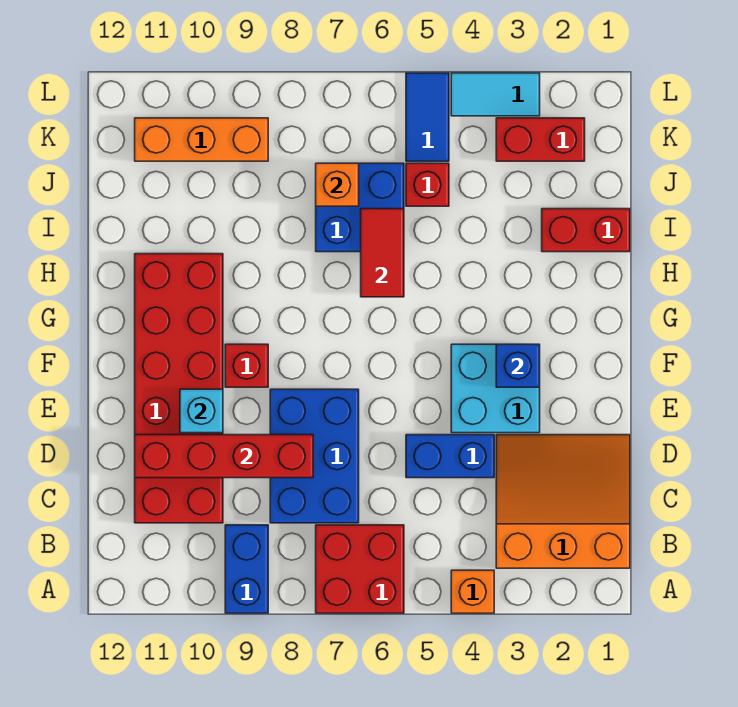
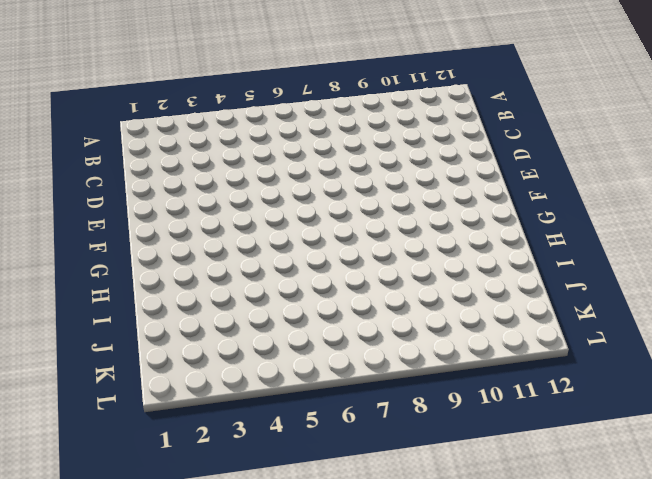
none -> orange brick A4 level 1
none -> red brick A6:B7 level 1
none -> blue brick A9:B9 level 1

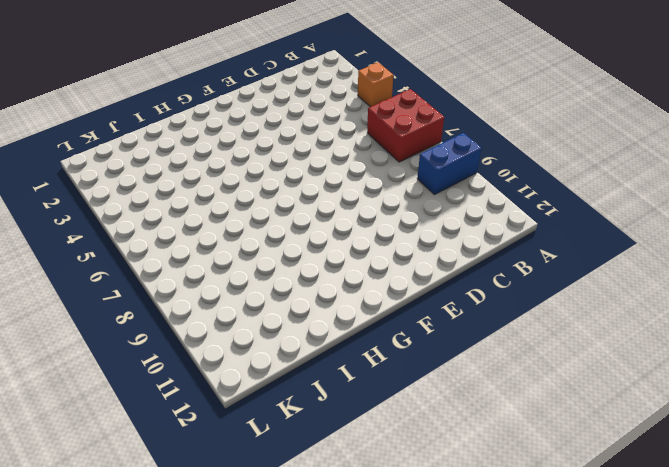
none -> orange slope B1:D3 level 1 top B
none -> blue brick C7:E8 level 1
none -> red brick C10:H11 level 1

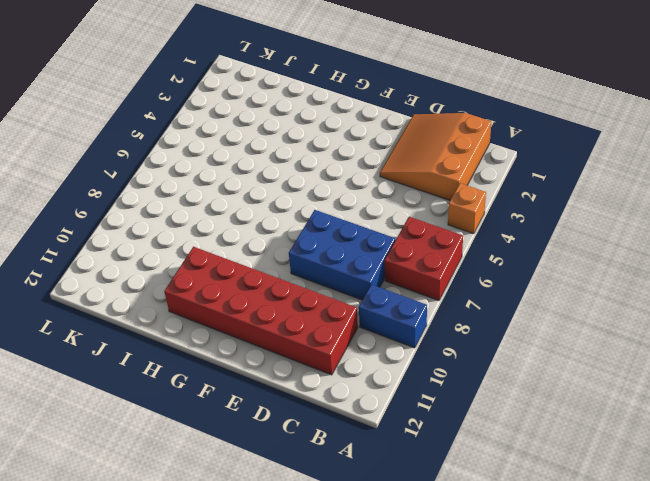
none -> blue brick D4:D5 level 1
none -> cyan brick E3:F4 level 1
none -> red brick F9 level 1

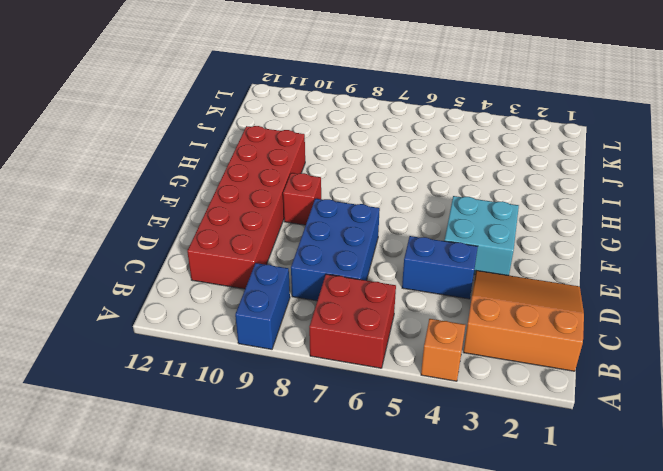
none -> red brick I1:I2 level 1
none -> blue brick I6:J7 level 1
none -> red brick J5 level 1

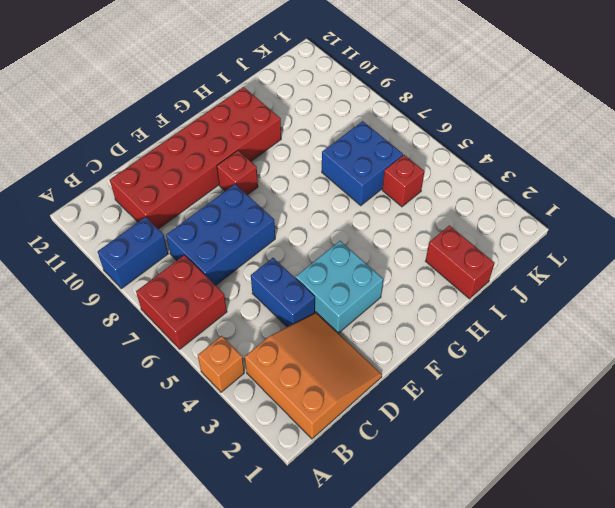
none -> red brick K2:K3 level 1
none -> blue tile K5:L5 level 1
none -> orange brick K9:K11 level 1

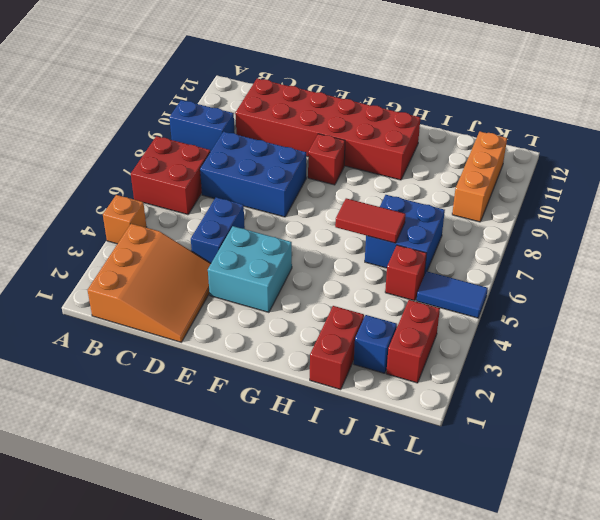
blue brick J2 level 1 -> blue brick F3 level 2
none -> cyan tile L3:L4 level 1
none -> red brick D8:D11 level 2
none -> cyan brick E10 level 2

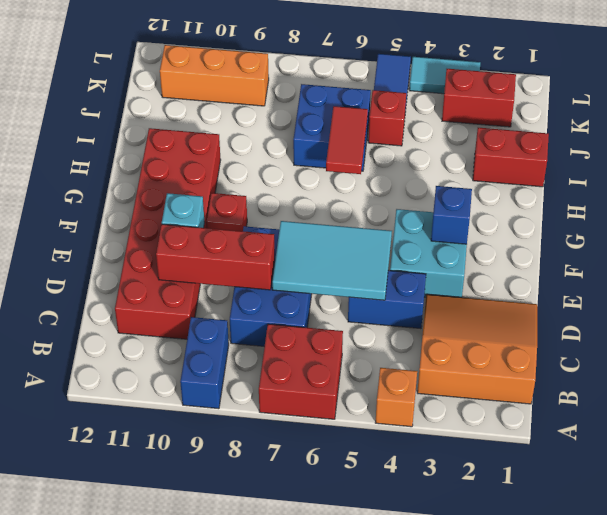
cyan tile D5:E7 level 2 -> none
red brick D8:D10 level 2 -> red brick D8:D11 level 2
none -> orange brick J7 level 2

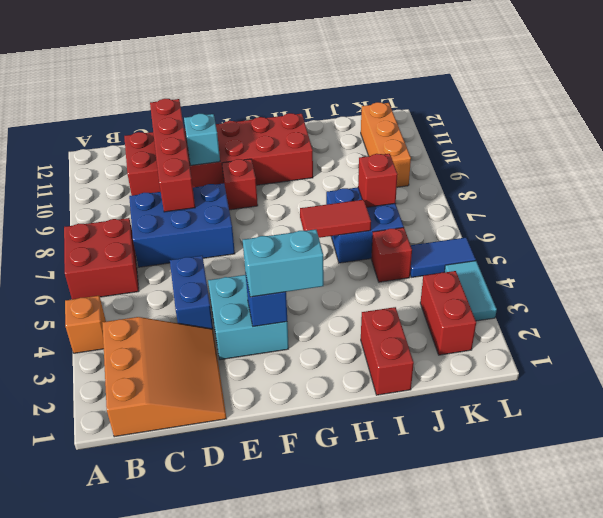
cyan brick F3:G3 level 3 -> none
red brick J7 level 2 -> orange brick J7 level 2
none -> blue brick A9:B9 level 1

